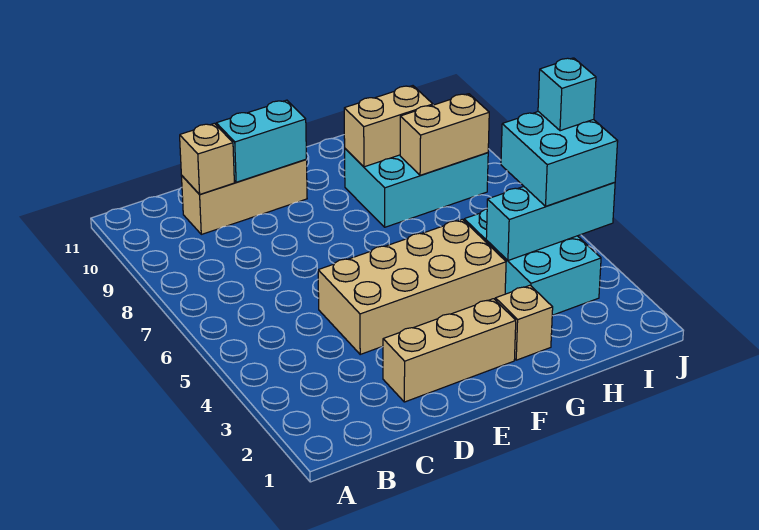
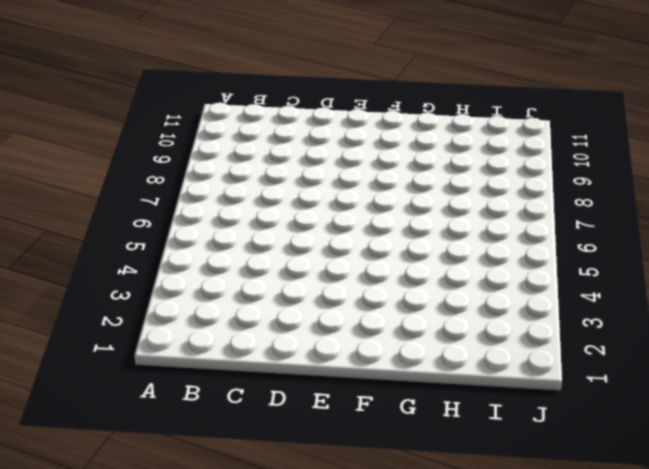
none -> tan brick C10:E10 level 1
none -> tan brick D2:F2 level 1
none -> tan brick D4:G5 level 1

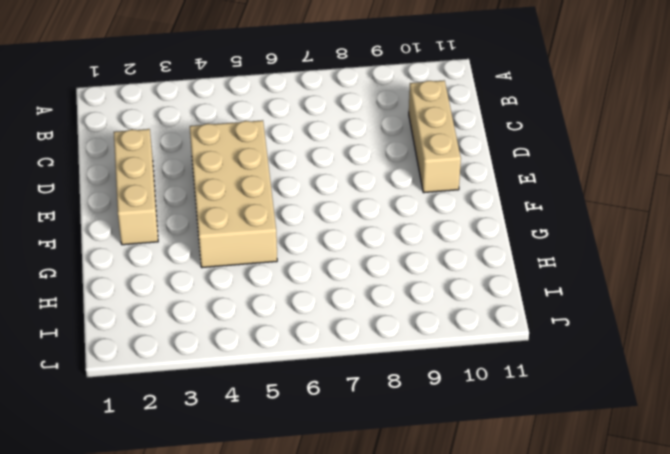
none -> tan brick G2 level 1
none -> cyan brick G8:I9 level 1
none -> cyan brick H3:I5 level 1

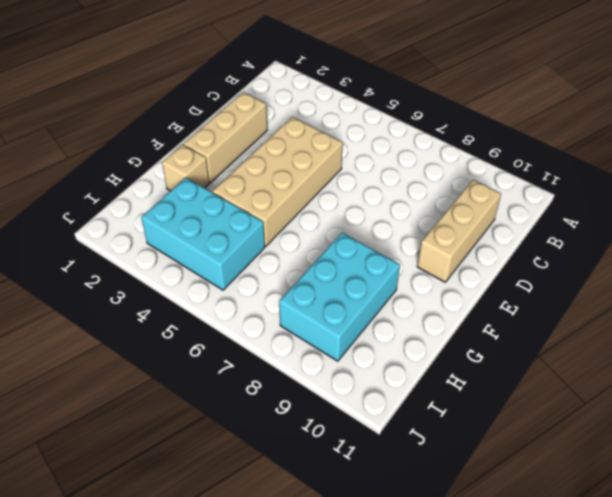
none -> tan brick C10 level 2
none -> cyan brick D10:E10 level 2
none -> tan brick G9:H9 level 2

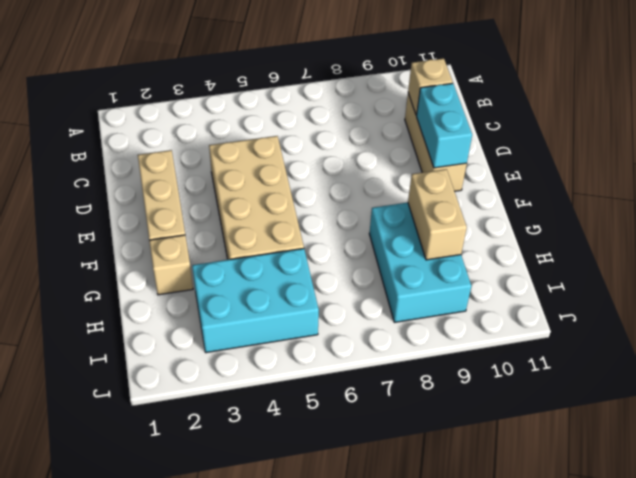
none -> cyan brick H4:J4 level 2
none -> tan brick H8:I8 level 2
none -> cyan brick I4:J5 level 3

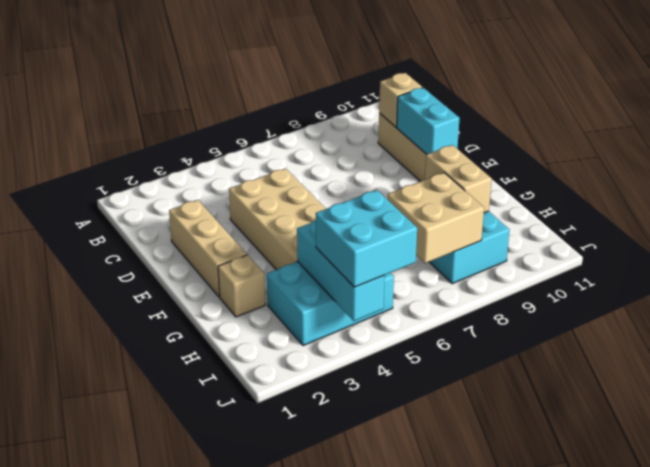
tan brick H7:I8 level 2 -> tan brick H8:I8 level 2
none -> cyan brick J5 level 4

